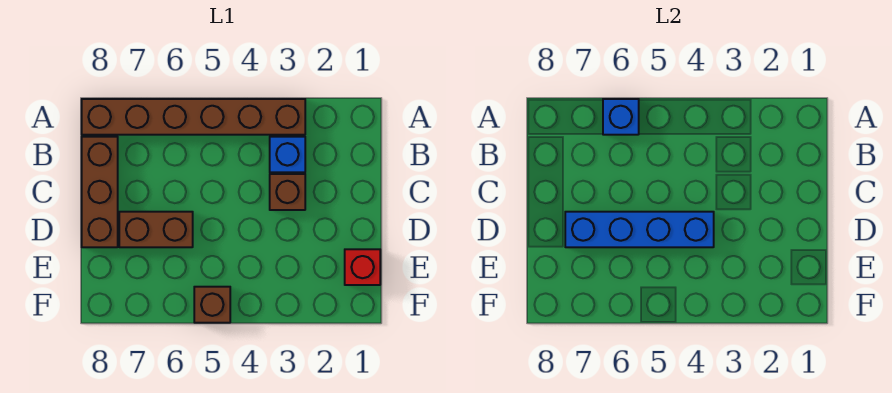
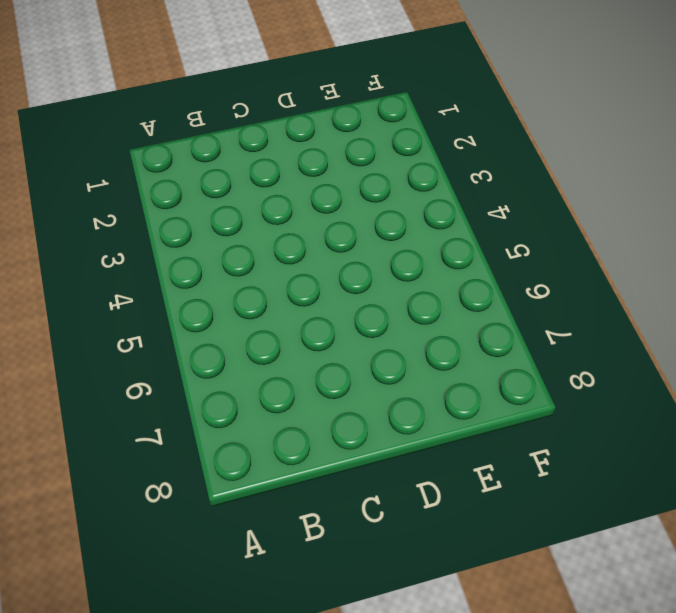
none -> brown brick A3:A8 level 1
none -> blue brick B3 level 1

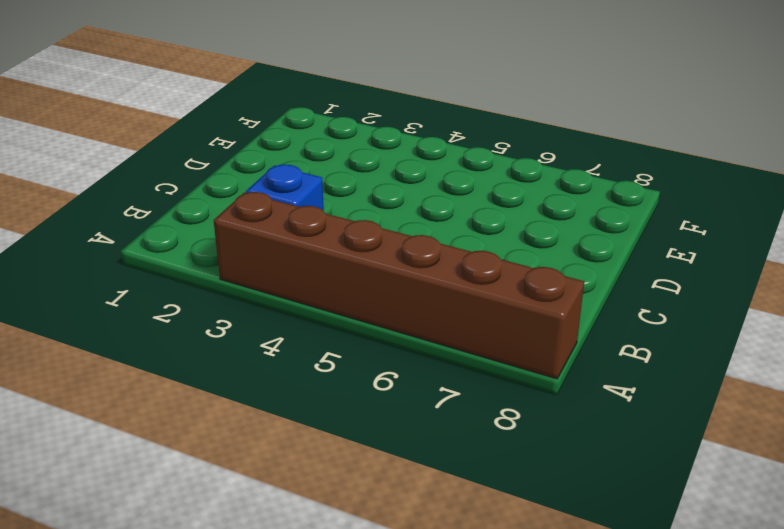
none -> brown brick B8:D8 level 1
none -> brown brick C3 level 1

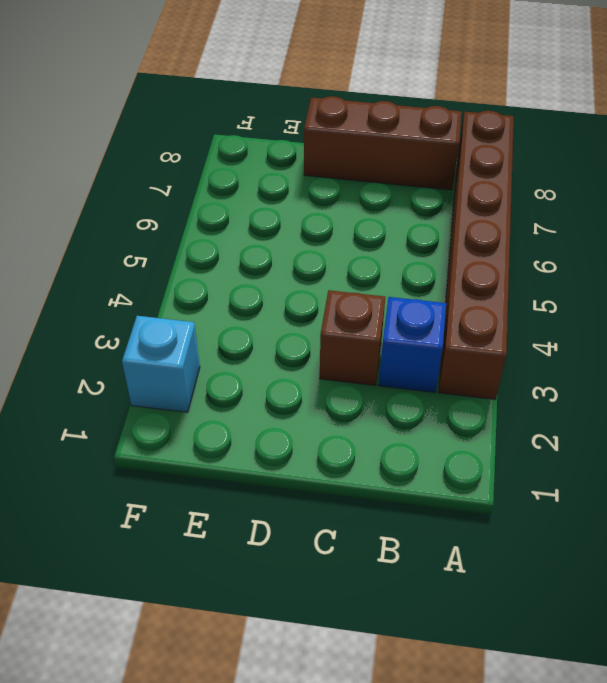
cyan brick F2 level 1 -> none
none -> brown brick D6:D7 level 1
none -> red brick E1 level 1

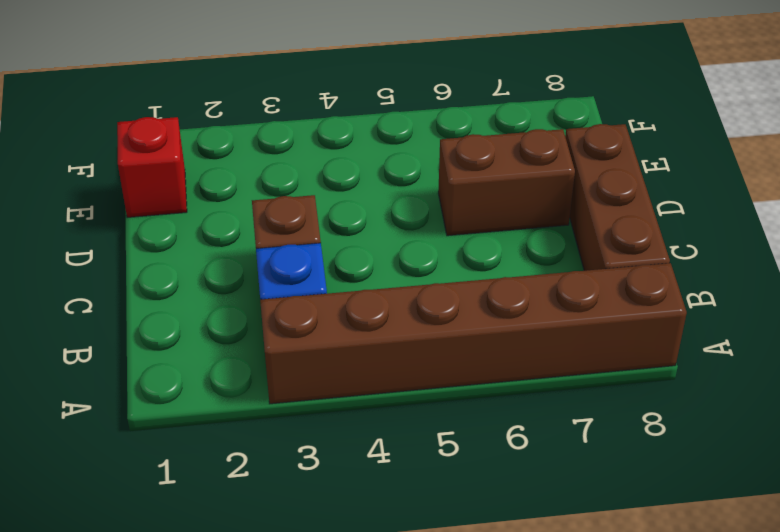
none -> brown brick F5 level 1
none -> blue brick A6 level 2

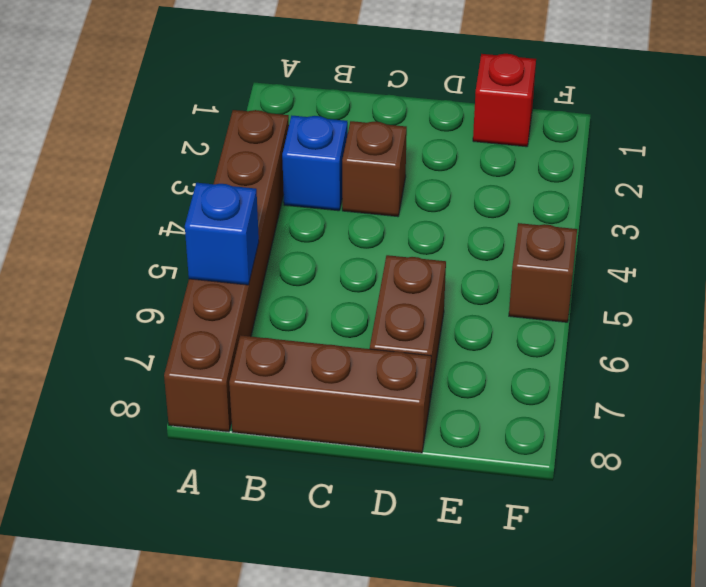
none -> blue brick D4:D7 level 2

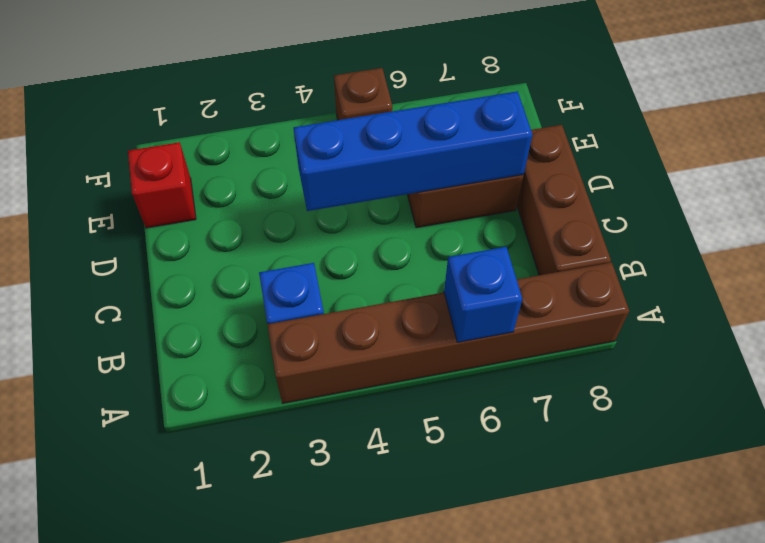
none -> brown brick C3 level 1

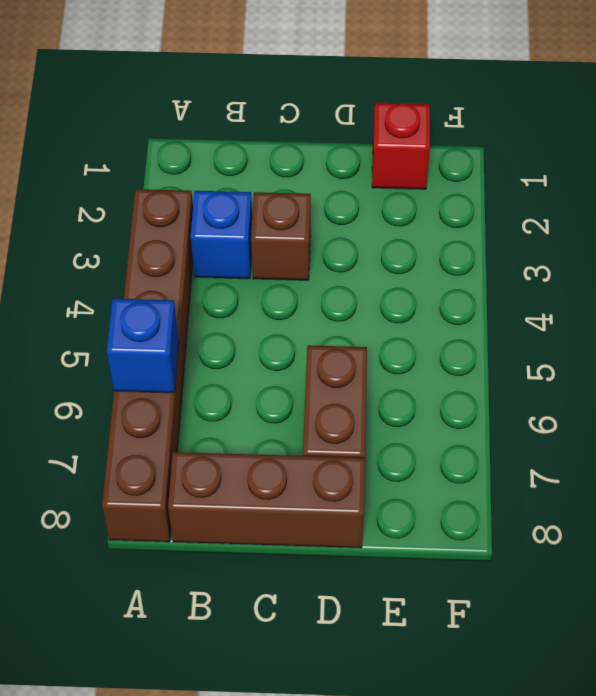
none -> brown brick F5 level 1
none -> blue brick D4:D7 level 2

